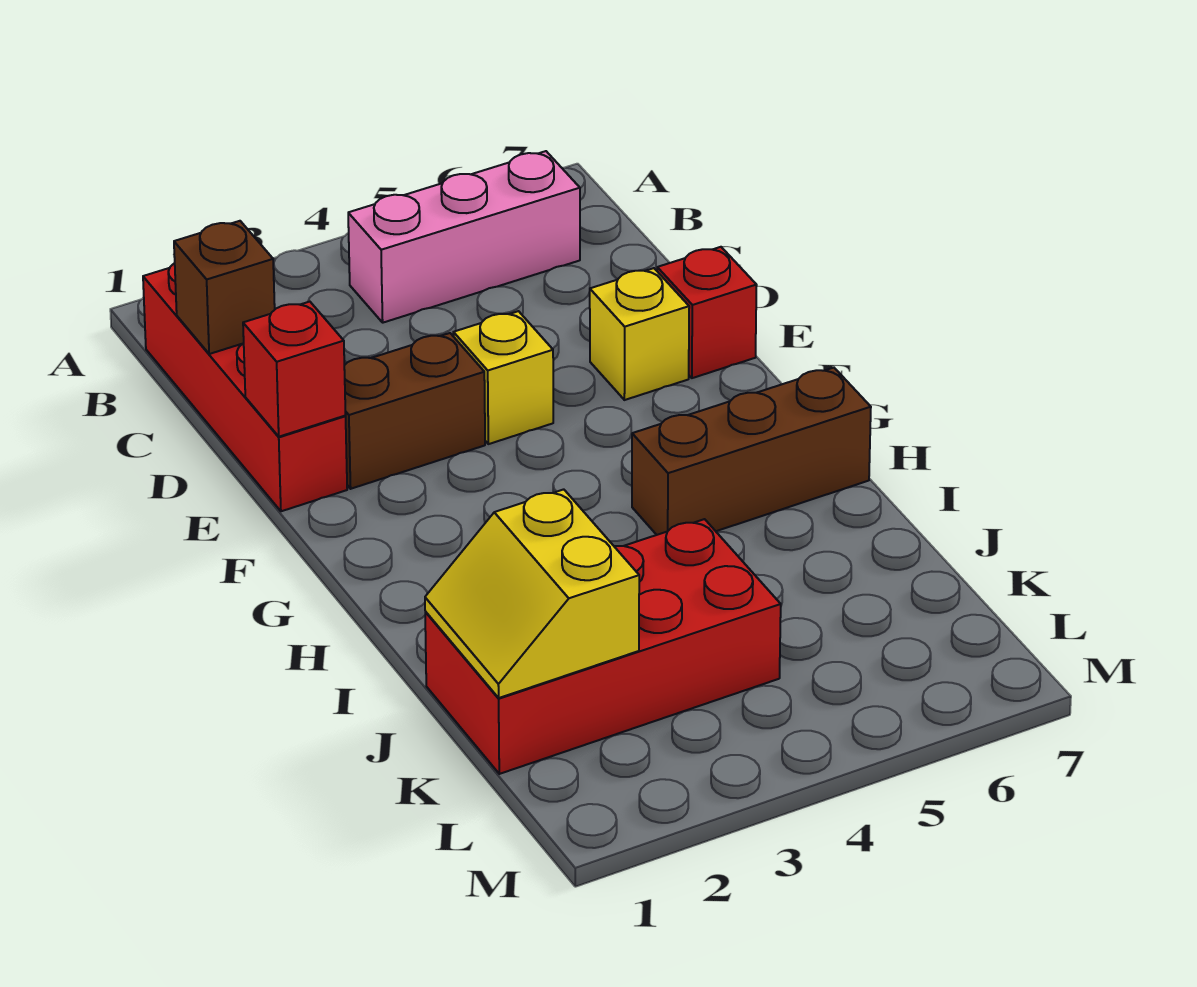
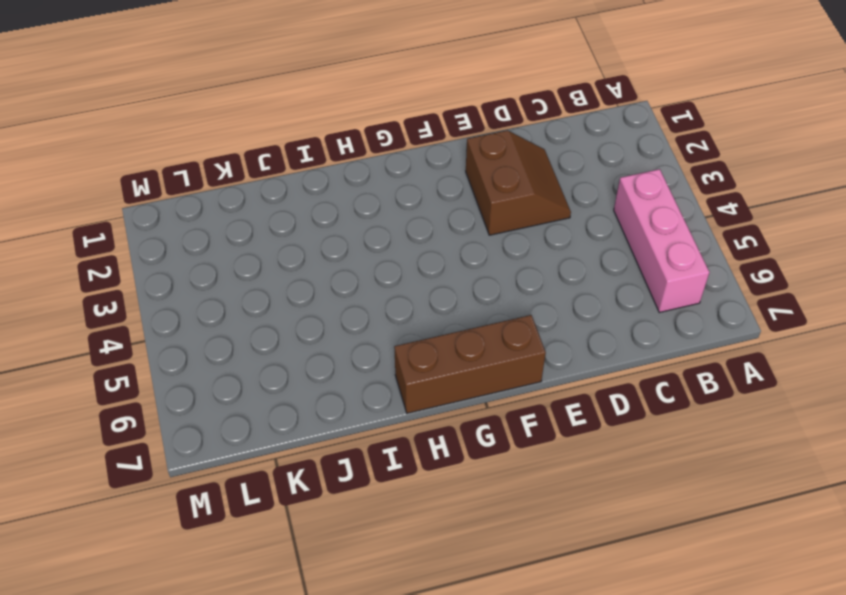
brown slope D2:E3 level 1 top E -> brown brick E2:E3 level 1
brown brick F7:H7 level 1 -> brown brick H5:H7 level 1
none -> red brick B1:E1 level 1
none -> yellow brick E4 level 1

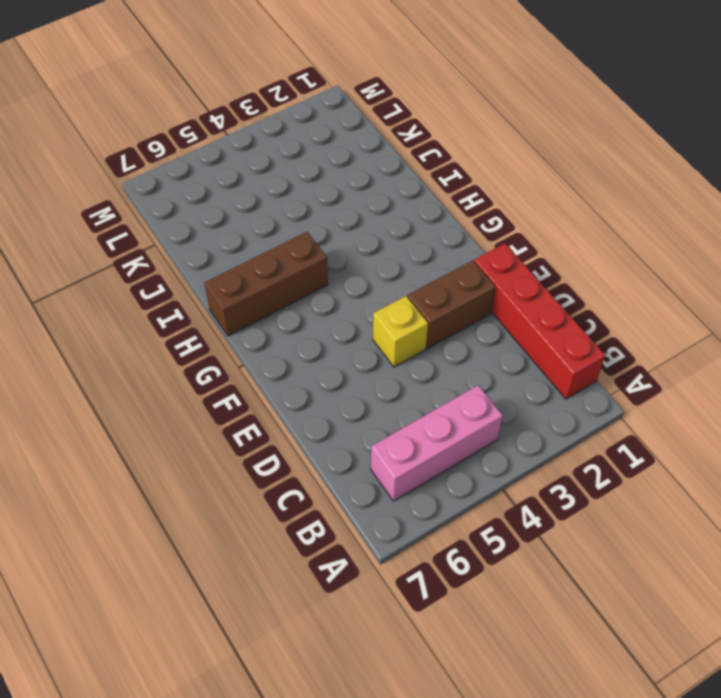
none -> yellow brick E6 level 1
none -> red brick E7 level 1

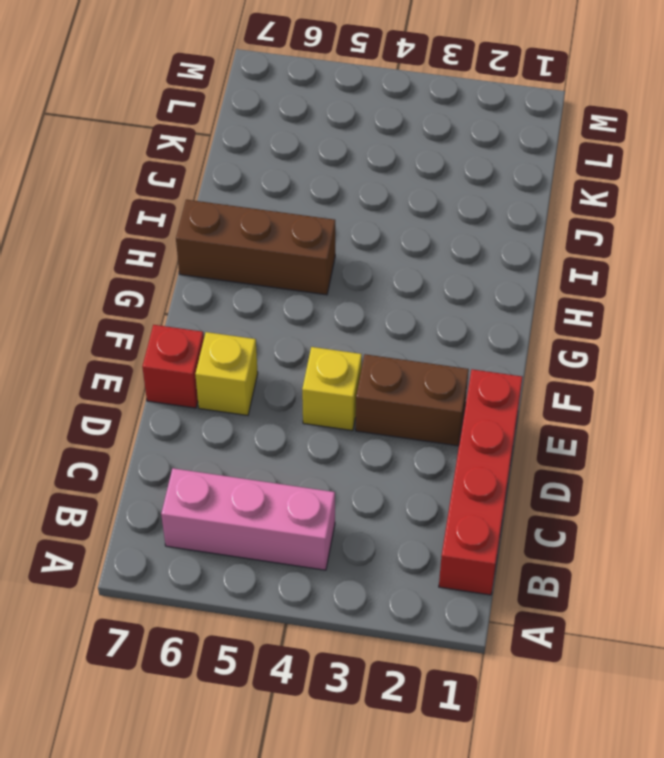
none -> red brick J1:K4 level 1
none -> brown brick C1 level 2

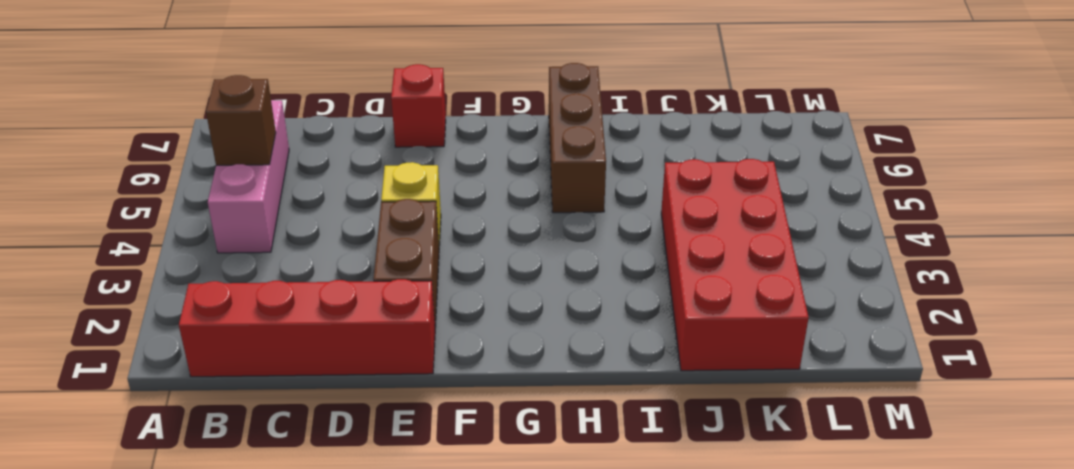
brown brick B5 level 2 -> brown brick C1 level 2
none -> yellow brick E6 level 1
none -> red brick E1 level 2

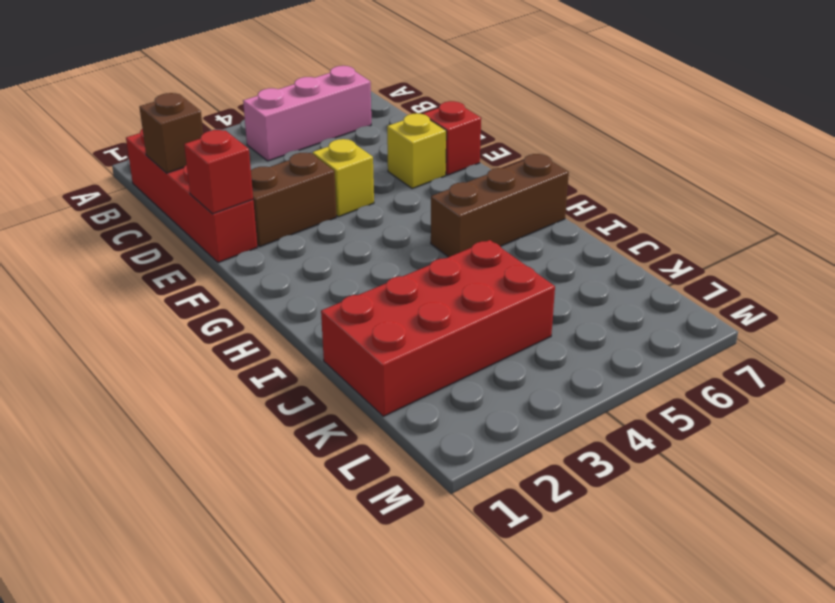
none -> yellow slope J1:K2 level 2 top 2

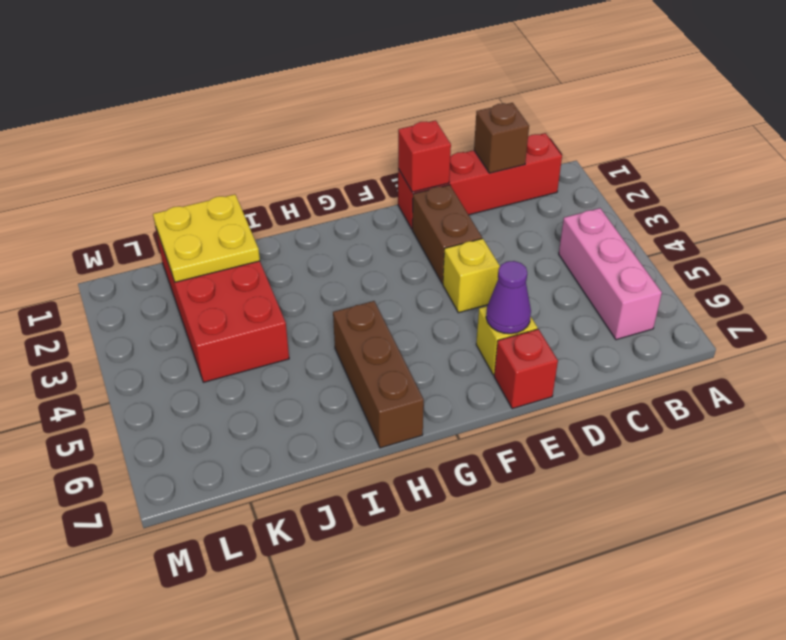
purple cone E6 level 2 -> none
yellow plate J1:K2 level 2 -> yellow slope J1:K2 level 2 top 2

